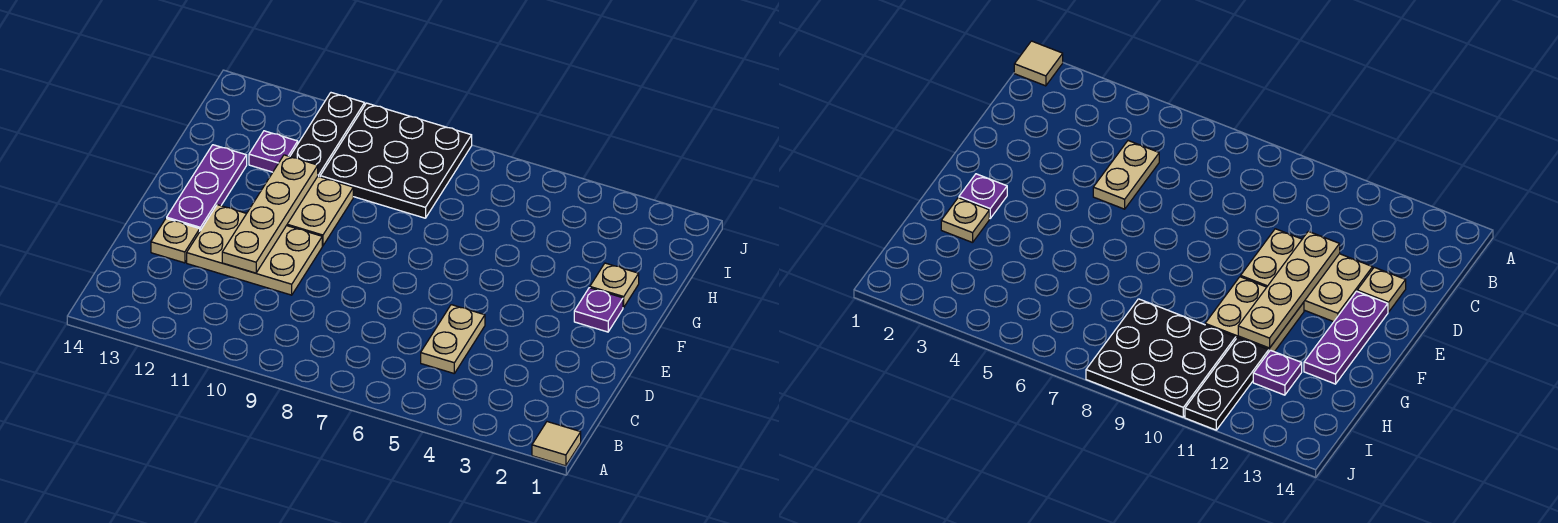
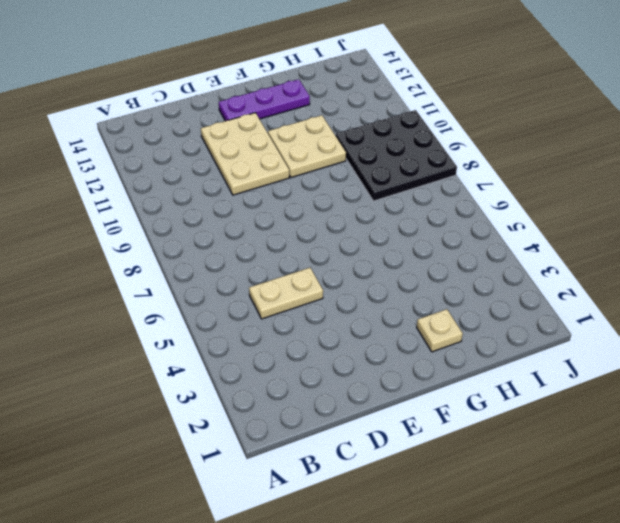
none -> tan tile A1 level 1
none -> tan plate D13 level 1
none -> purple plate F2 level 1

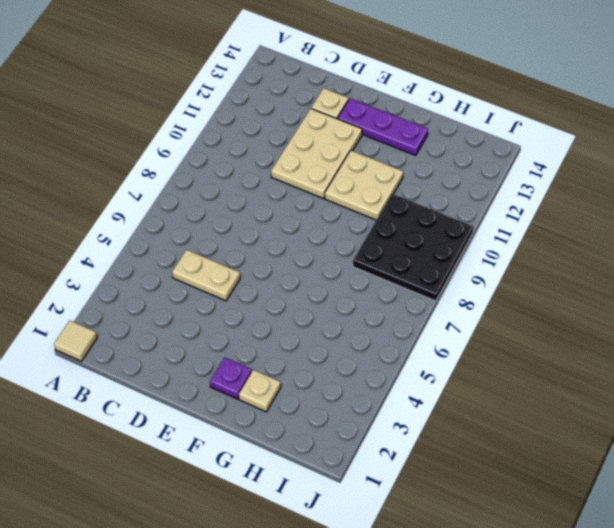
none -> black plate H11:J11 level 1
none -> purple plate H12 level 1
none -> tan plate D11:G11 level 2

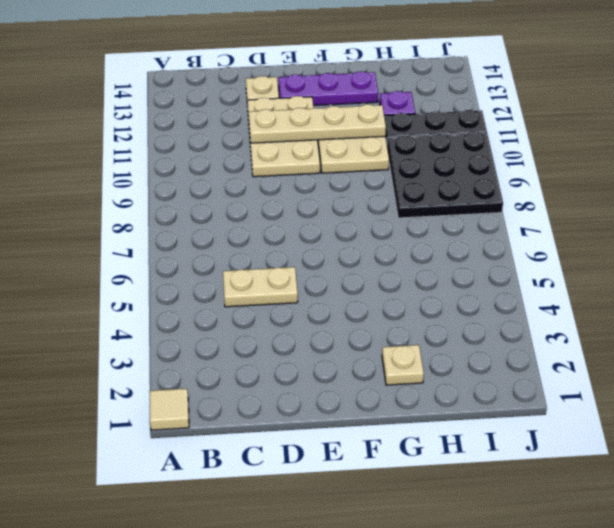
none -> purple plate F2 level 1

